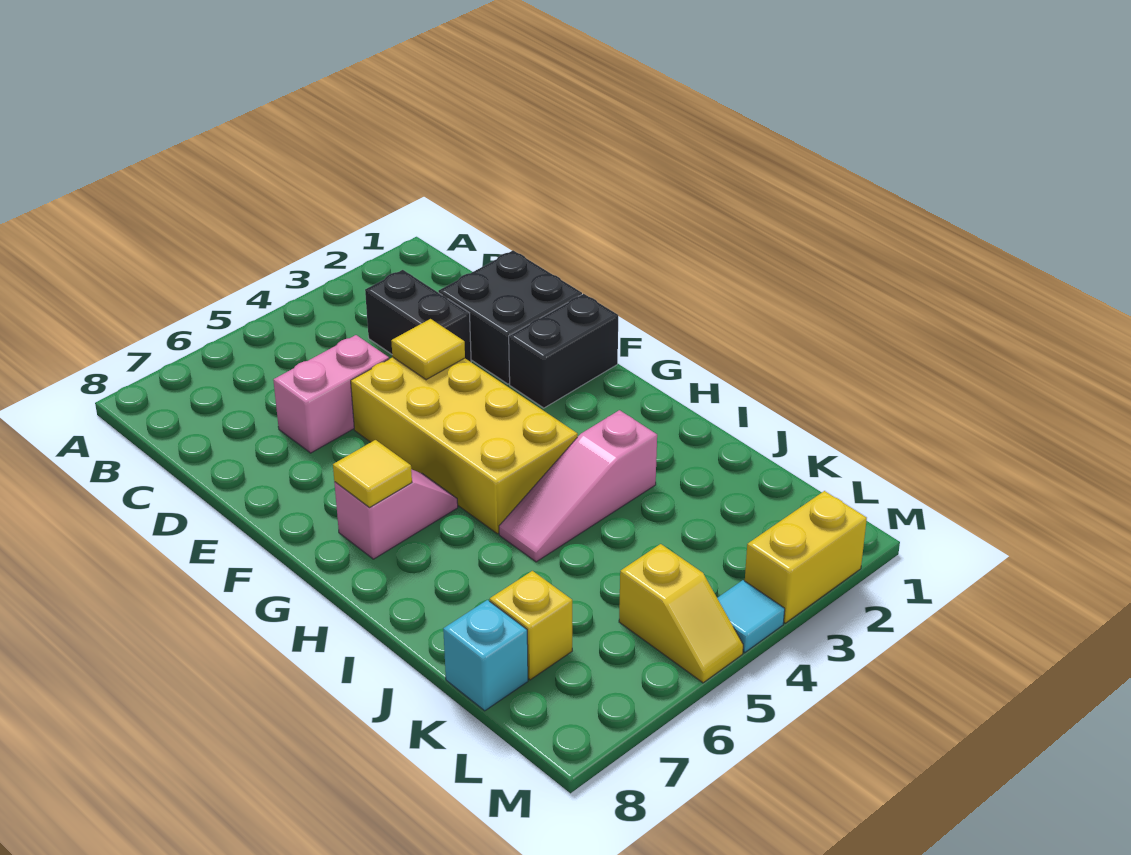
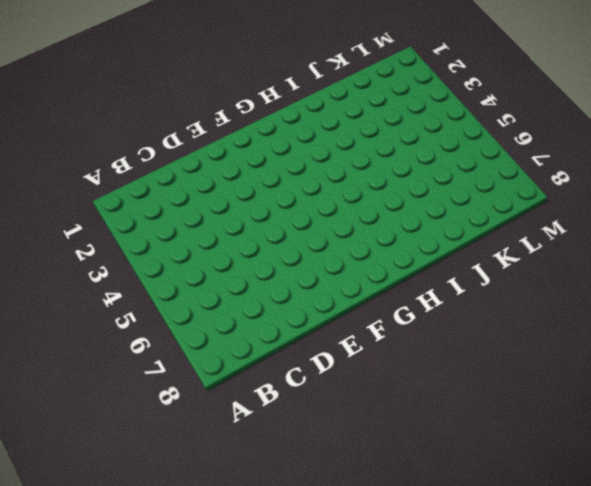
none -> black brick C3:D3 level 1
none -> black brick D1:E2 level 1
none -> pink brick D5:D6 level 1

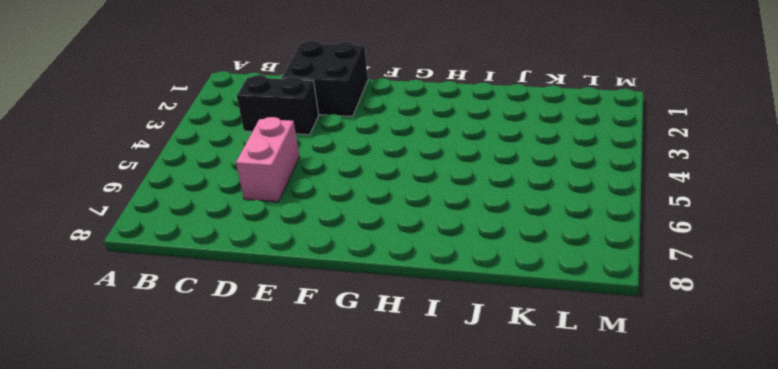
none -> yellow brick E4:H5 level 1
none -> black brick F1:F2 level 1
none -> pink slope G6:G7 level 1 top 7

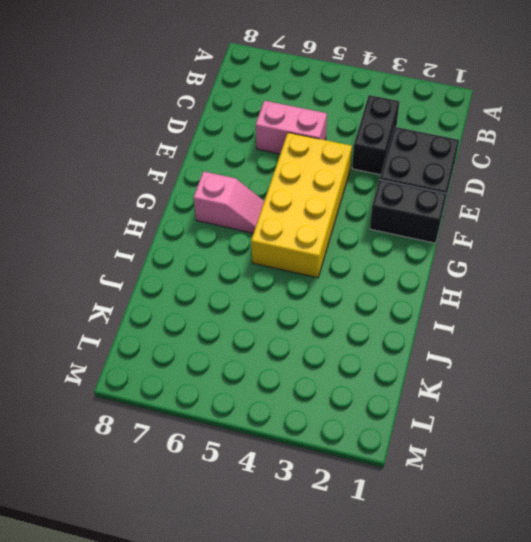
none -> pink slope I3:I5 level 1 top 3
none -> yellow brick K7 level 1
none -> cyan brick K8 level 1

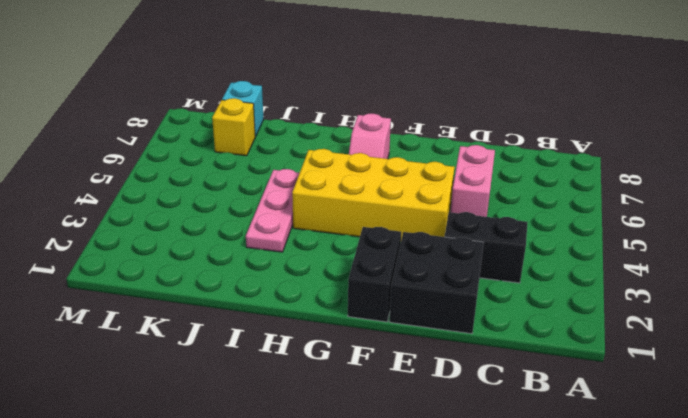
pink plate I3:I5 level 1 -> pink slope I3:I5 level 1 top 3
none -> yellow slope L5:M5 level 1 top L
none -> yellow brick M2:M3 level 1
none -> cyan tile M4 level 1

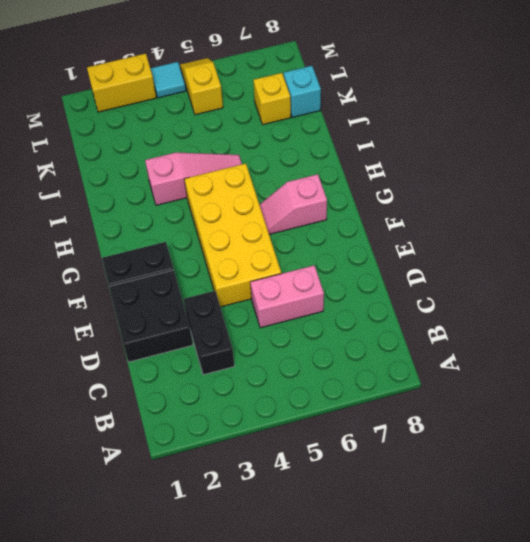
none -> yellow tile E4 level 2
none -> yellow tile G7 level 2

